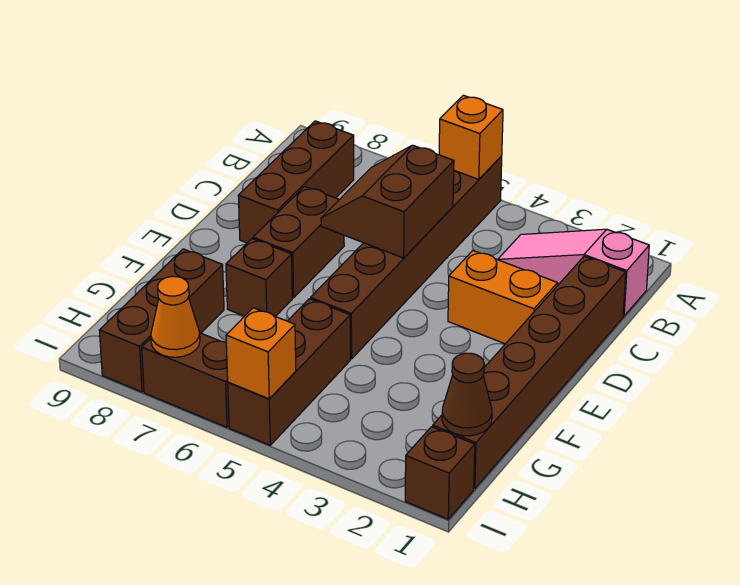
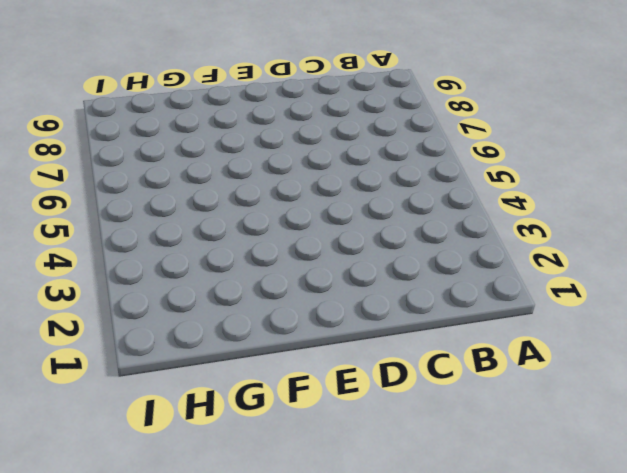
none -> brown brick A5:F5 level 1
none -> pink slope B1:B3 level 1 top 1
none -> brown brick B8:D8 level 1

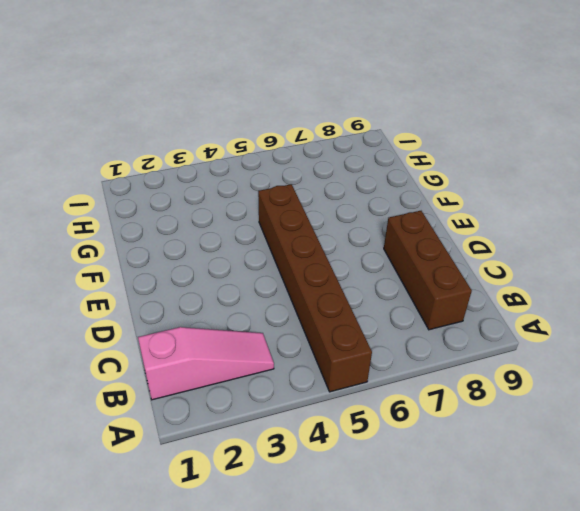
none -> brown brick C1:H1 level 1
none -> orange brick D2:D3 level 1
none -> brown brick D7:E7 level 1

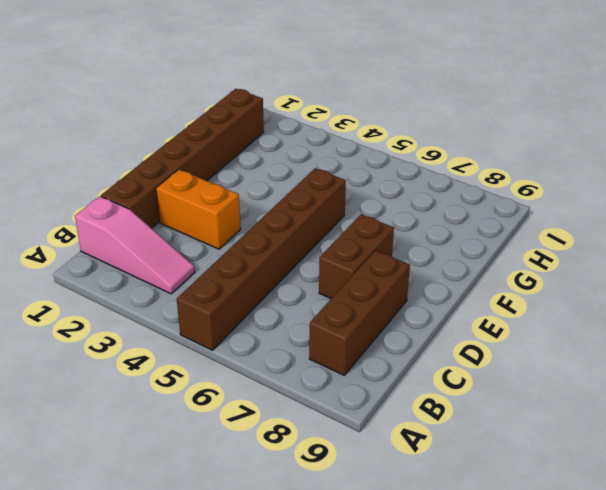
none -> brown brick F7 level 1
none -> brown brick G5:I5 level 1
none -> brown brick G8:I8 level 1

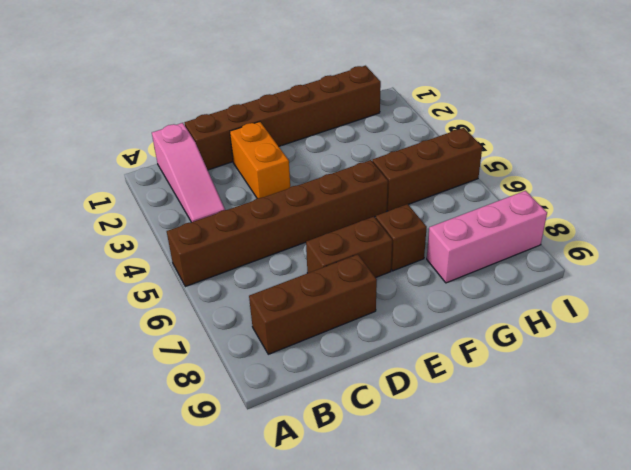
pink brick G8:I8 level 1 -> brown brick G8:I8 level 1
none -> brown brick I1 level 1
none -> brown brick I6:I7 level 1
none -> orange brick A5 level 2

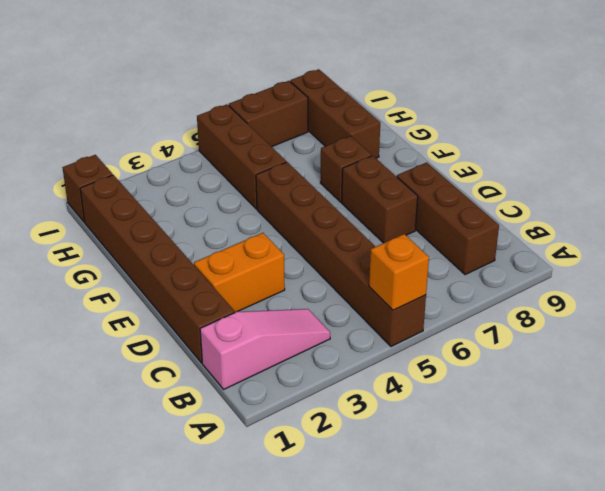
none -> brown slope C5:D6 level 2 top 5
none -> brown cone H1 level 2
none -> orange brick I5 level 2

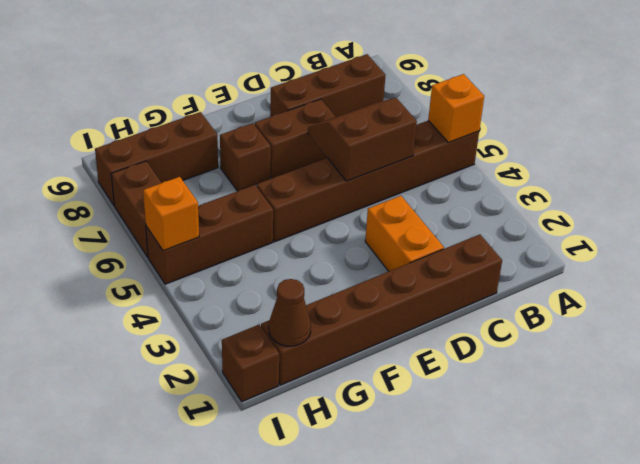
none -> pink slope B1:B3 level 1 top 1
none -> orange cone I7 level 2

